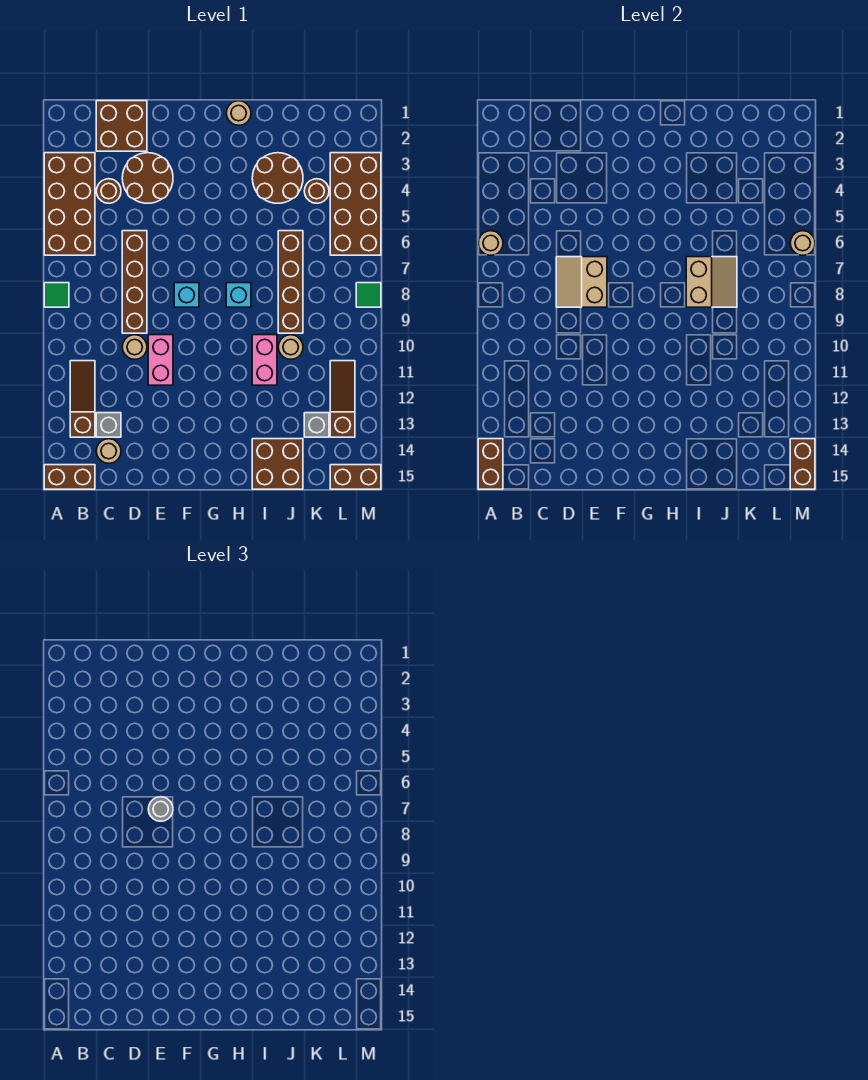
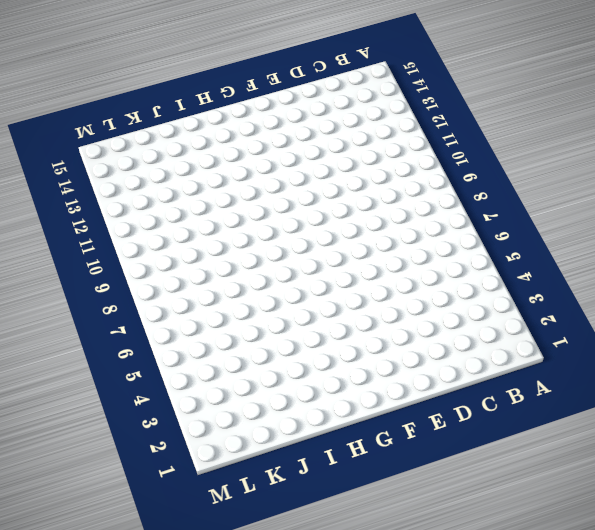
none -> brown brick A3:B6 level 1
none -> green tile A8 level 1
none -> brown brick A15:B15 level 1
none -> brown slope B11:B13 level 1 top 13

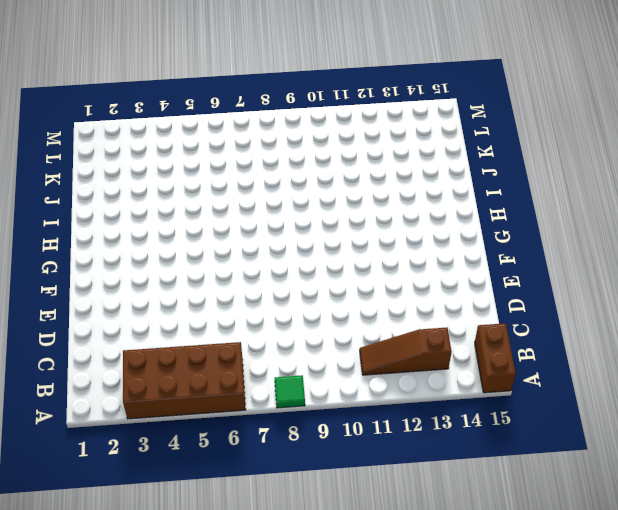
none -> brown brick C1:D2 level 1
none -> brown round brick C4 level 1
none -> grey brick C13 level 1
none -> tan round brick C14 level 1

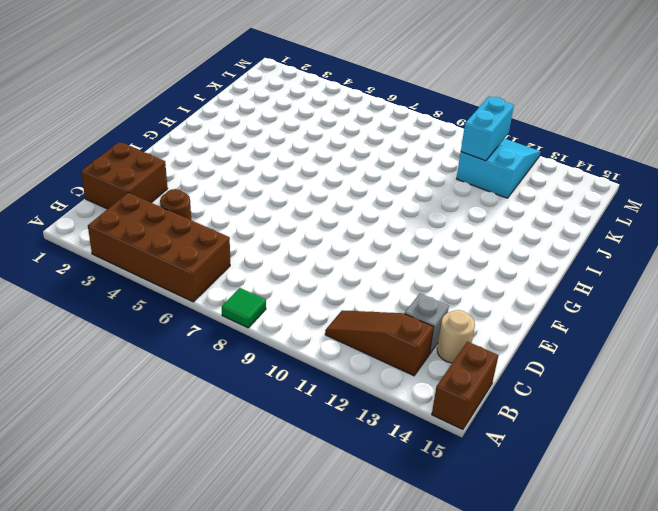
cyan slope K11:M12 level 1 top K -> brown slope L11:L13 level 1 top 13
cyan brick K11:L11 level 2 -> none
none -> brown round brick D3:E4 level 1
none -> brown brick D6:D9 level 1
none -> tan round brick D10 level 1
none -> pink brick E10:E11 level 1

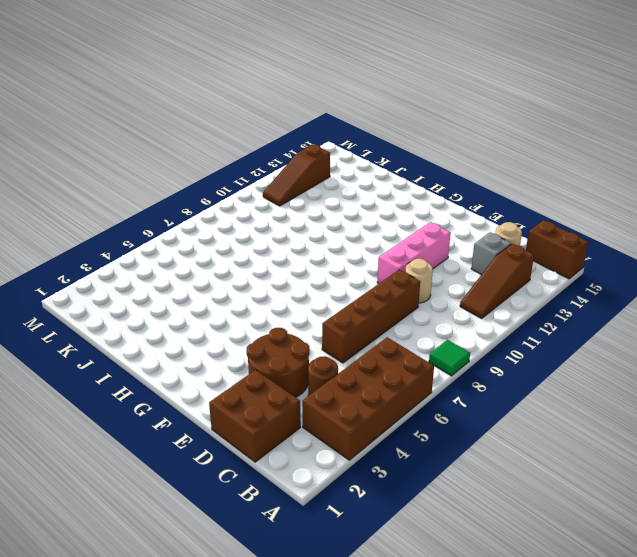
pink brick E10:E12 level 1 -> pink brick E10:E11 level 1
none -> cyan brick F8 level 1
none -> tan round brick H1 level 1
none -> cyan brick H8 level 1
none -> brown round brick I3:J4 level 1

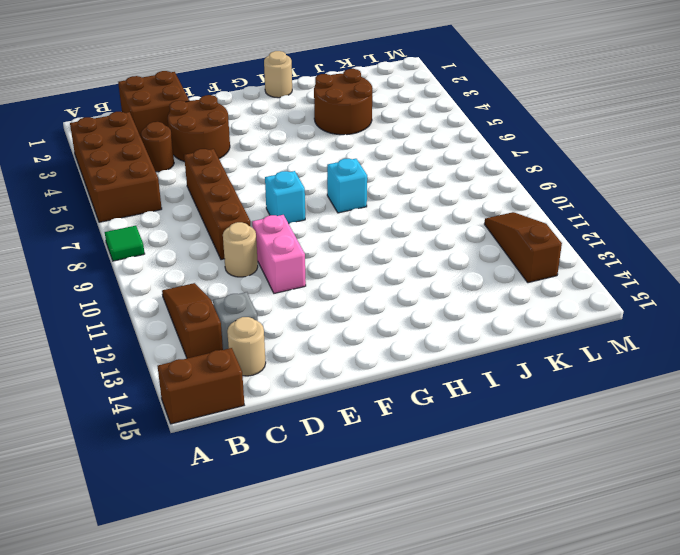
none -> pink brick I10:I11 level 1
none -> brown brick I14:J15 level 1
none -> brown brick J6:J9 level 1
none -> tan round brick J10 level 1

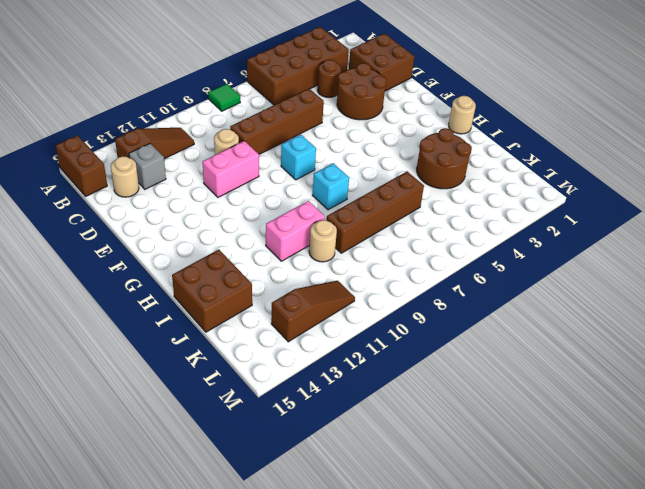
none -> brown round brick K4 level 1
none -> grey brick K13 level 1
none -> brown brick L3:M6 level 1
none -> brown brick L15:M15 level 1

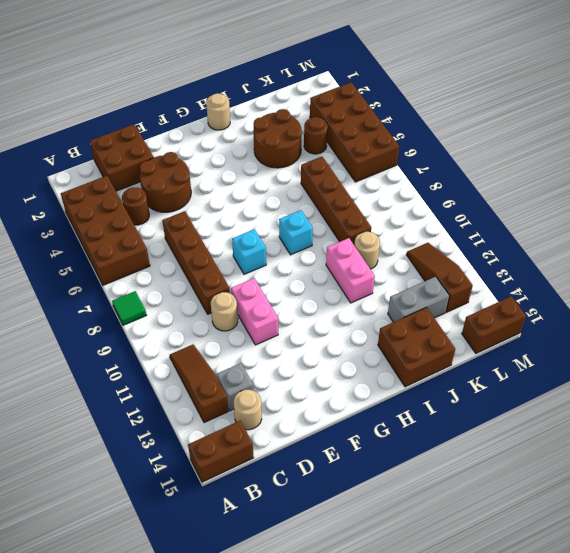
grey brick J13:K13 level 1 -> grey brick K13 level 1
none -> green tile M8 level 1
none -> tan round brick A6 level 2
none -> brown brick A14:A15 level 2
none -> tan slope D7:E8 level 2 top E

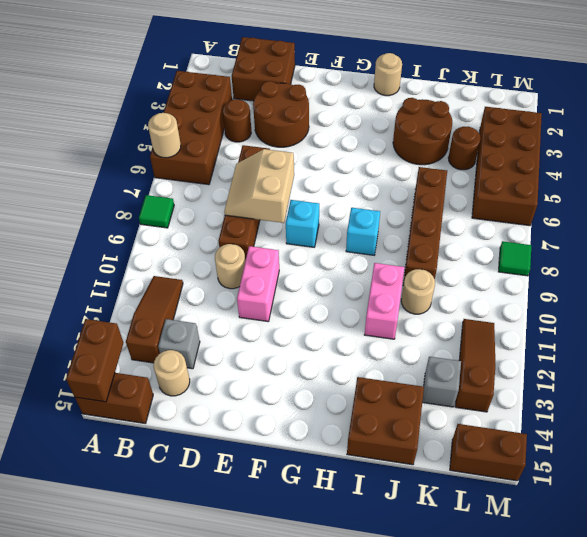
none -> tan slope I7:J8 level 2 top I
none -> tan round brick M6 level 2
none -> brown brick M14:M15 level 2
none -> grey round brick E7 level 3

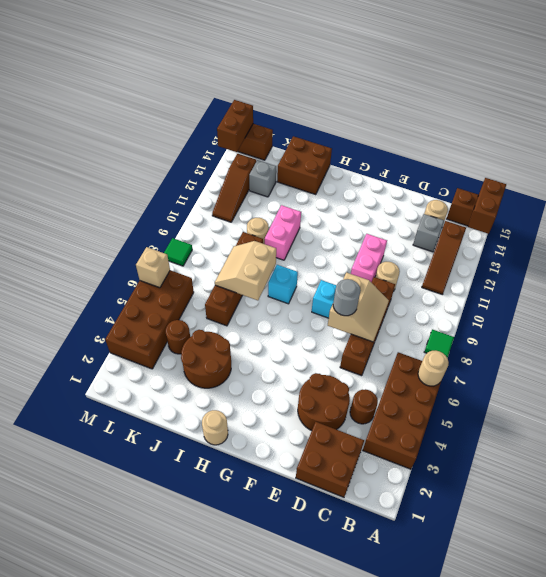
tan brick M6 level 2 -> tan round brick M6 level 2

